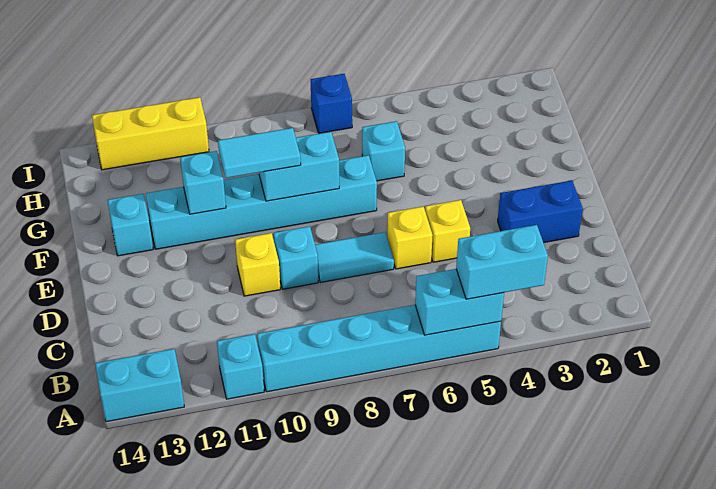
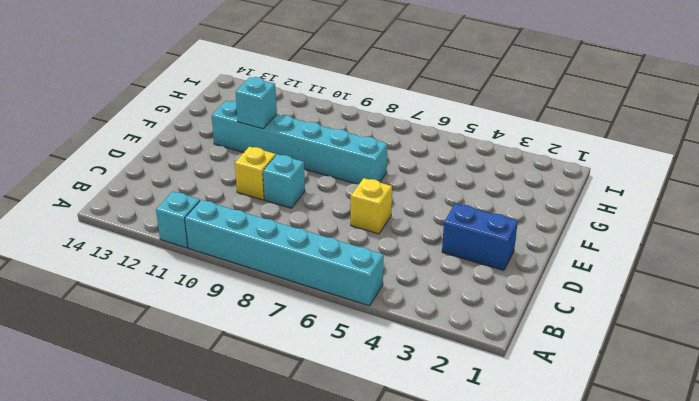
none -> cyan brick A13:A14 level 1
none -> yellow brick D5 level 1
none -> cyan tile D7:D8 level 1

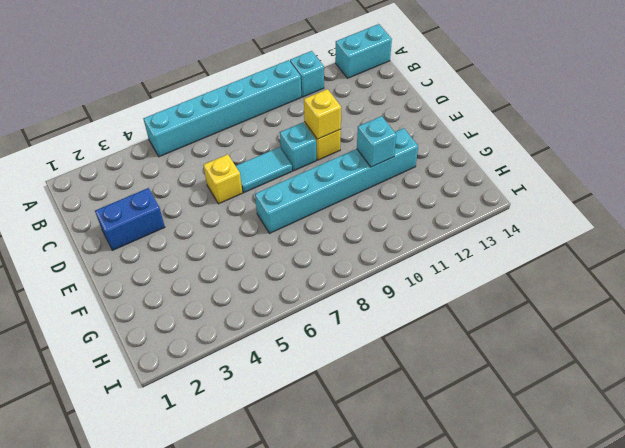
yellow brick D10 level 2 -> yellow brick D5 level 1
none -> cyan brick F13 level 1
none -> cyan brick G6 level 1
none -> blue brick I7 level 1

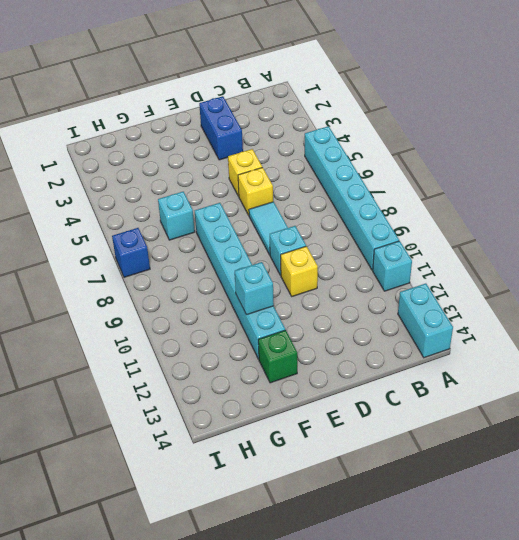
green brick F13 level 1 -> cyan brick F13 level 1
none -> yellow brick I11:I13 level 1
none -> cyan brick A5:A6 level 2
none -> cyan brick F8:F9 level 2

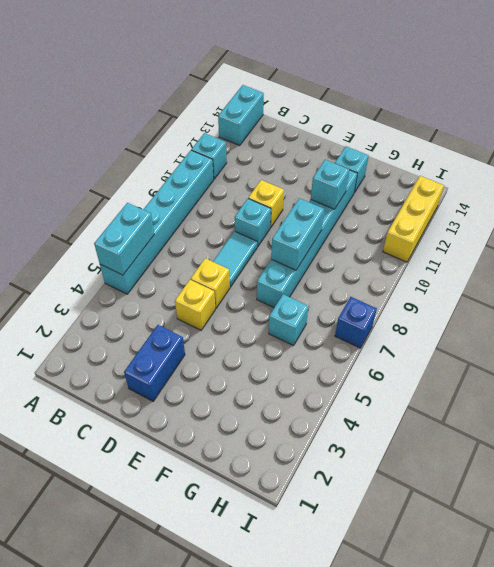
none -> cyan brick A4:A5 level 3
none -> cyan tile F9:F10 level 3

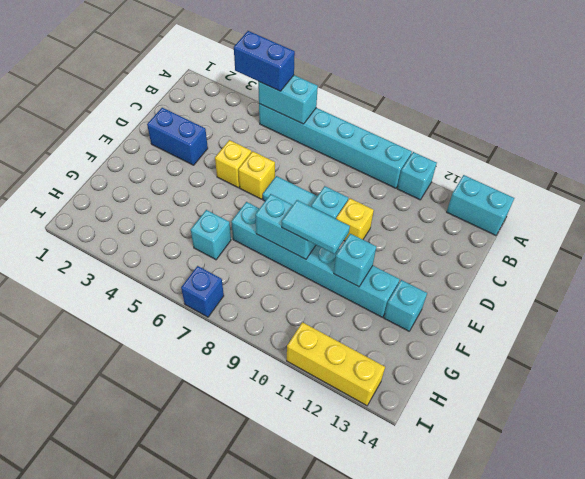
blue brick A4:A5 level 3 -> cyan brick A4:A5 level 3

